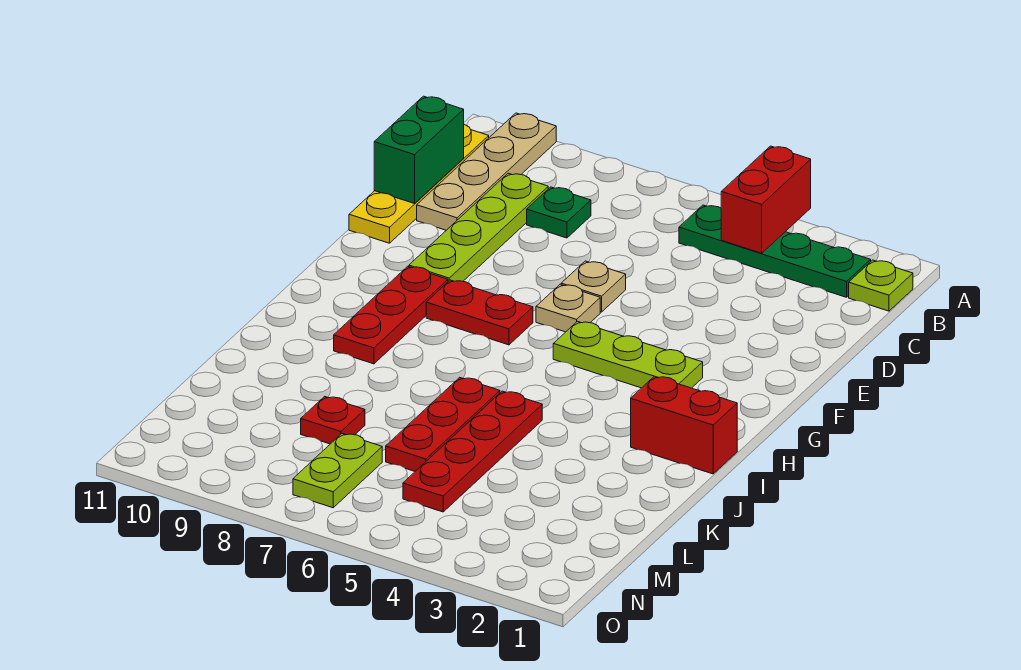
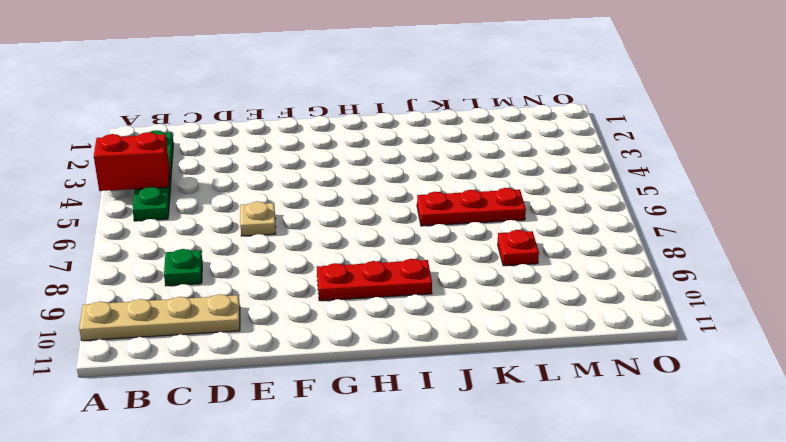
none -> lime plate B1 level 1
none -> yellow plate B11:E11 level 1
none -> lime plate C9:F9 level 1

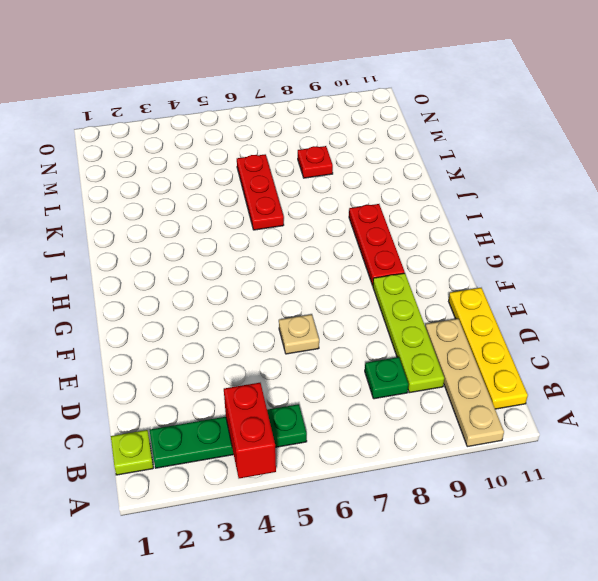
none -> tan plate F6 level 1
none -> lime plate G3:G5 level 1
none -> red plate G7:G8 level 1

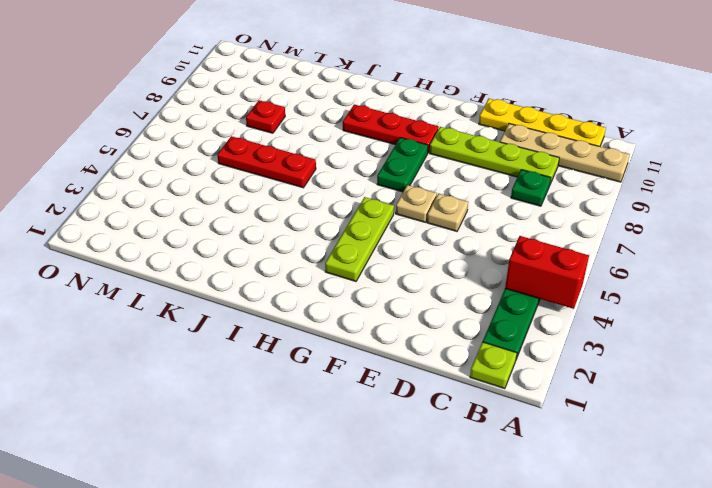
green plate G7:G8 level 1 -> red plate G7:G8 level 1
none -> red brick I1:I2 level 1
none -> red plate J5:M5 level 1
none -> lime plate M7:N7 level 1

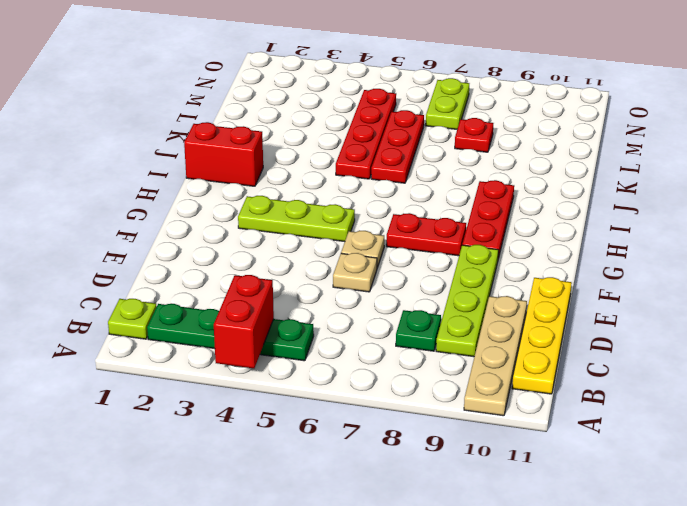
none -> green brick C11:D11 level 2

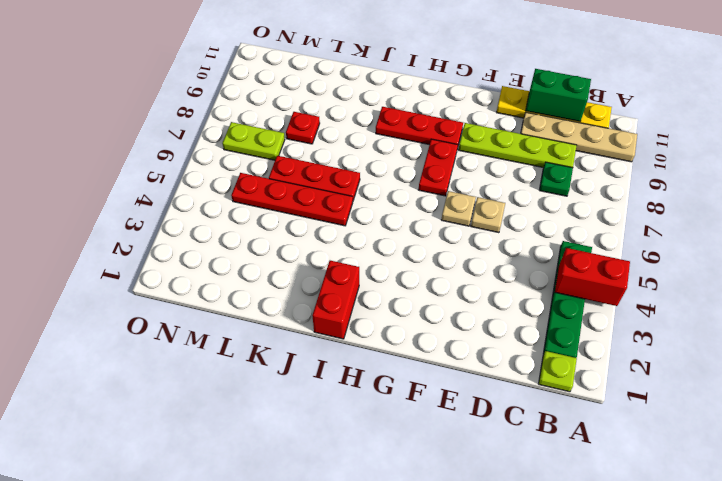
none -> lime plate G3:G5 level 1

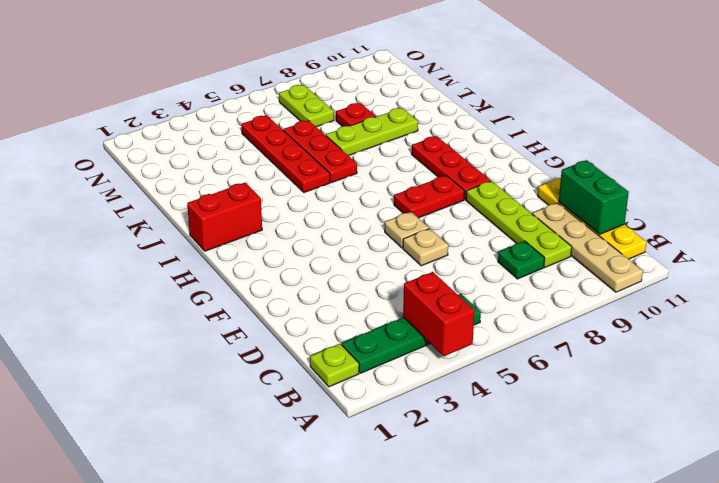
lime plate K7:K9 level 1 -> lime plate G3:G5 level 1

